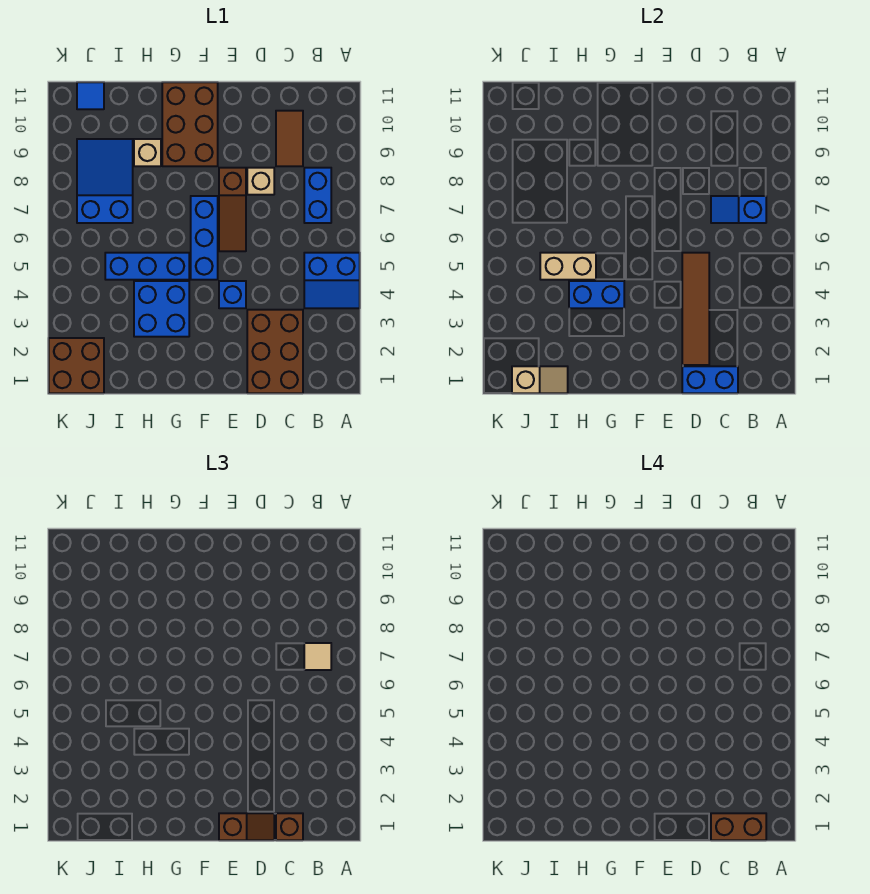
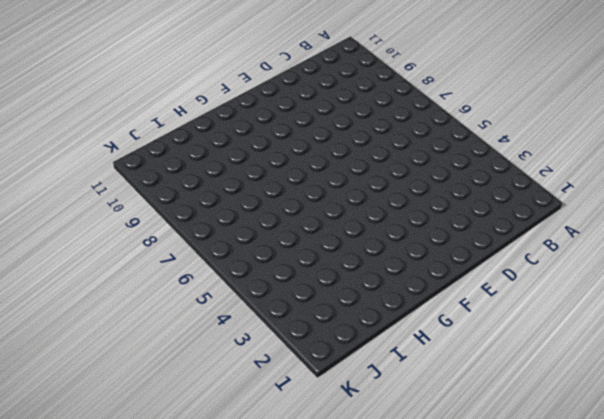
none -> blue slope A4:B5 level 1 top 5
none -> blue brick B7:B8 level 1
none -> brown brick C1:D3 level 1

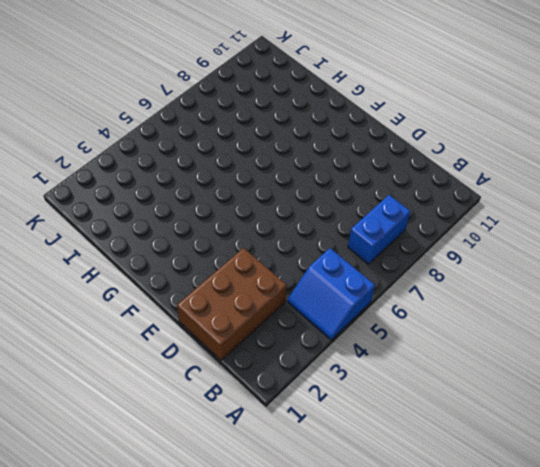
none -> brown tile C9:C10 level 1
none -> tan brick D8 level 1
none -> blue brick E4 level 1

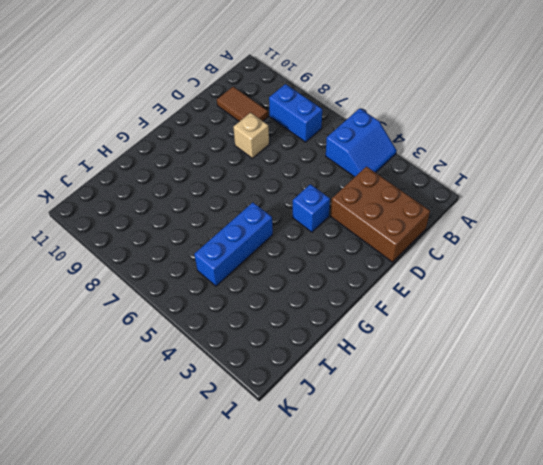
none -> brown slope E6:E8 level 1 top 8
none -> blue brick F5:F7 level 1
none -> brown brick F9:G11 level 1

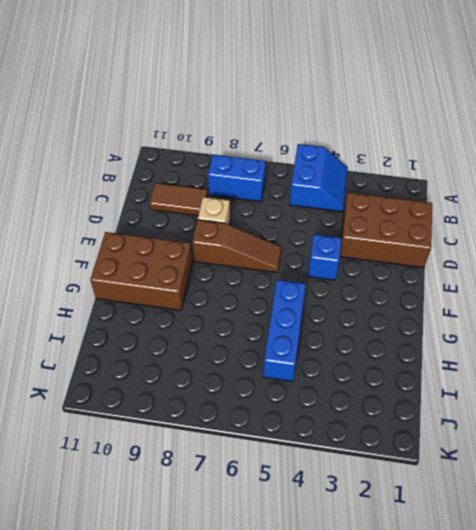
none -> blue brick F5:F7 level 1
none -> blue brick G3:H4 level 1
none -> tan brick H9 level 1

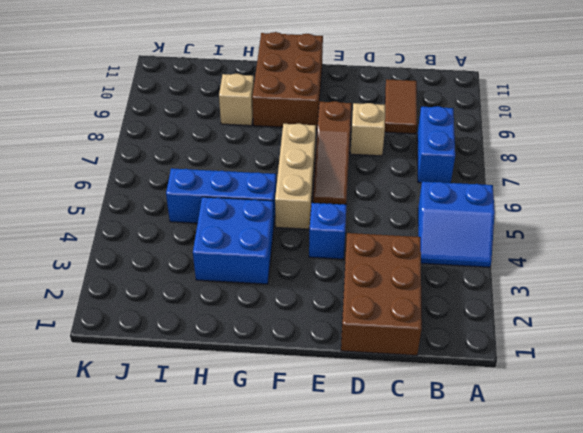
tan brick F5:F7 level 1 -> blue brick F5:F7 level 1
none -> blue slope I7:J9 level 1 top 7
none -> brown brick J1:K2 level 1
none -> blue tile J11 level 1

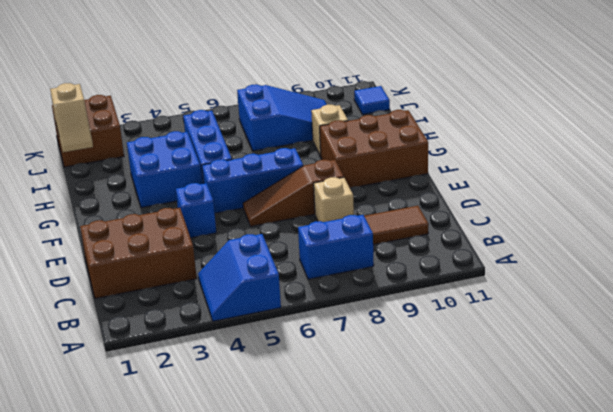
none -> blue slope B7:C7 level 2 top B
none -> blue brick C1:D1 level 2
none -> brown tile D2:D5 level 2

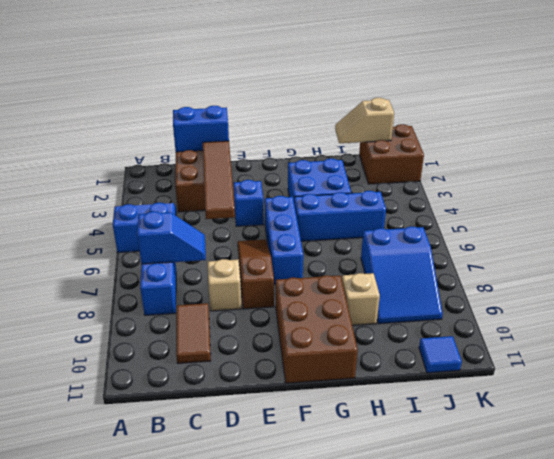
none -> blue brick G4:H4 level 2
none -> tan brick H5:I5 level 2
none -> tan tile B7 level 3

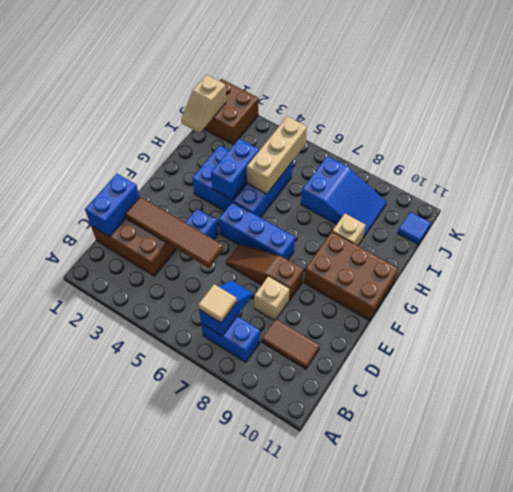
tan brick H5:J5 level 2 -> tan brick H5:I5 level 2
none -> blue slope A4:B5 level 1 top 5
none -> brown brick C1 level 3
none -> brown slope D1:E1 level 3 top E

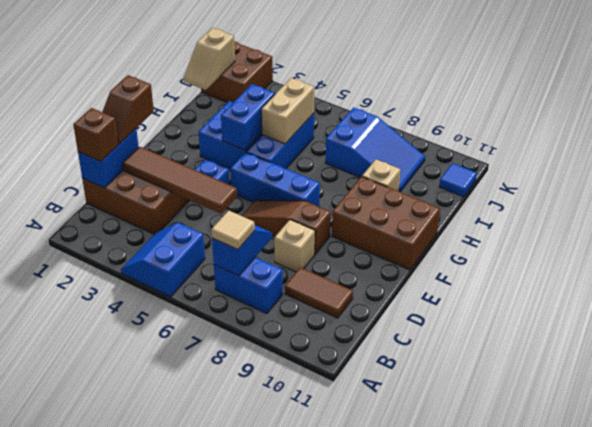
none -> brown brick B1:C1 level 4

